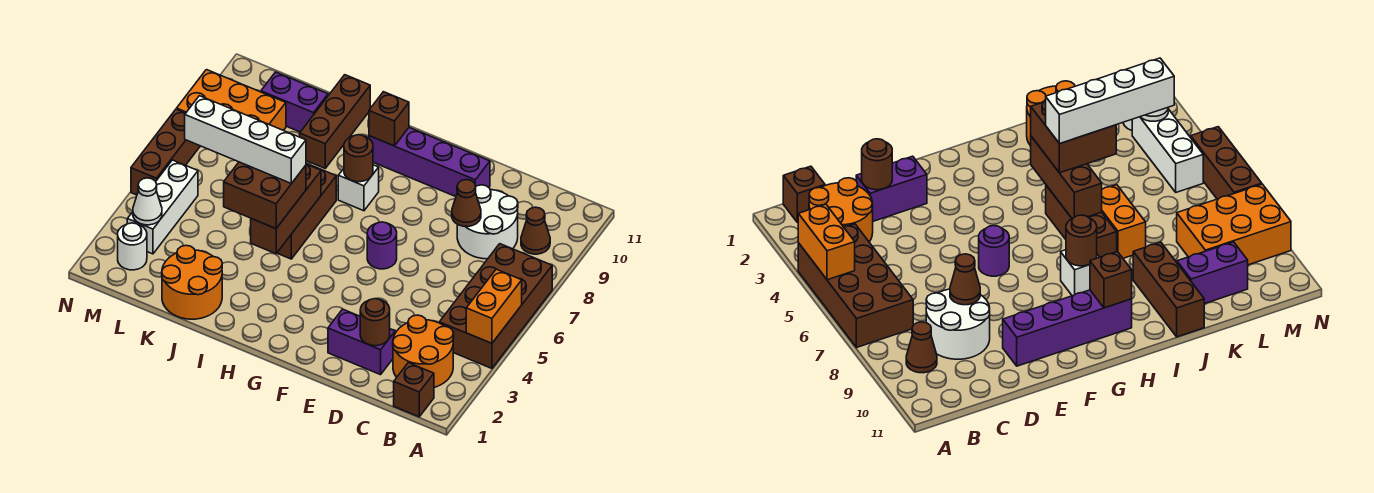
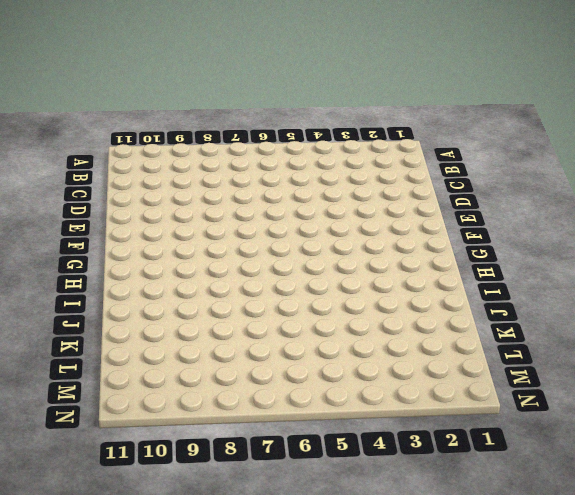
none -> brown brick A4:B7 level 1
none -> brown brick B1 level 1
none -> orange round brick B2:C3 level 1

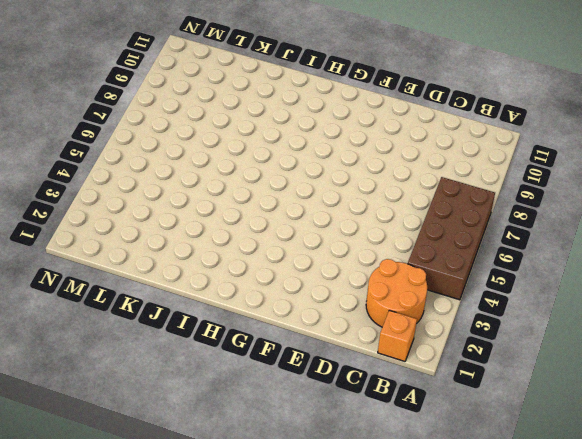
orange brick B1 level 1 -> brown brick B1 level 1
none -> brown cone B9 level 1
none -> white round brick C8:D9 level 1
none -> purple brick D2:E2 level 1

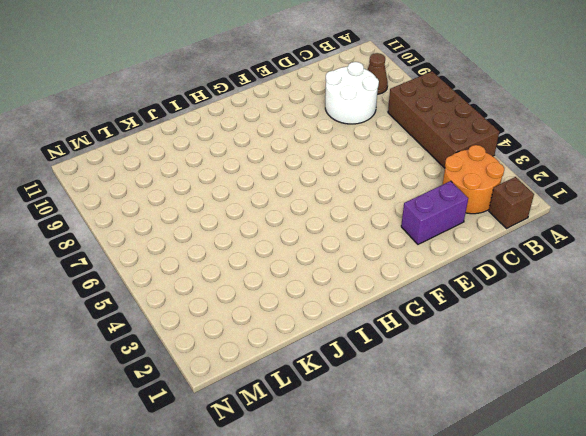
none -> purple brick E10:H10 level 1
none -> purple round brick F6 level 1
none -> white brick H8 level 1

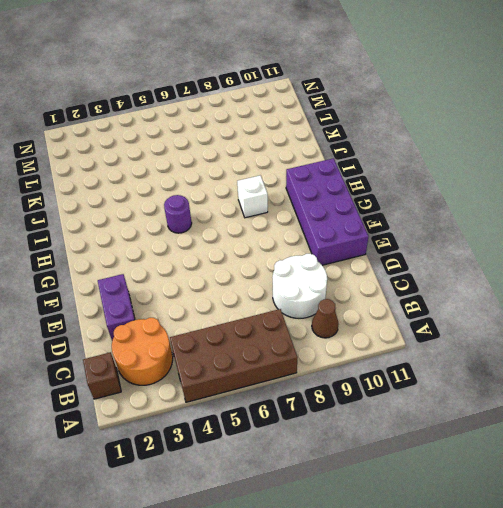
purple brick E10:H11 level 1 -> purple brick E10:H10 level 1
purple round brick H5 level 1 -> purple round brick F6 level 1
none -> brown brick I5:I7 level 1
none -> orange round brick J1:K2 level 1
none -> orange brick J6:J7 level 1

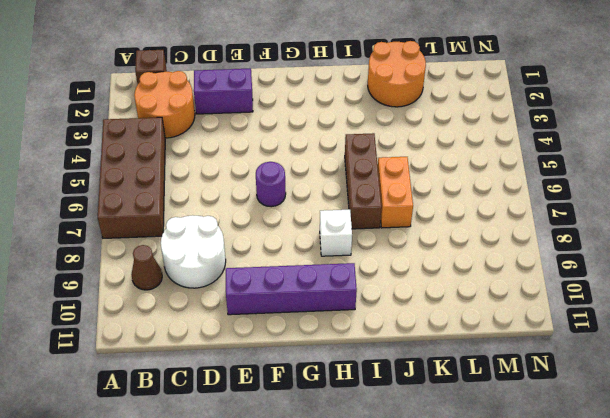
none -> brown brick J9:J11 level 1
none -> purple brick K10:L10 level 1
none -> orange brick L8:N9 level 1

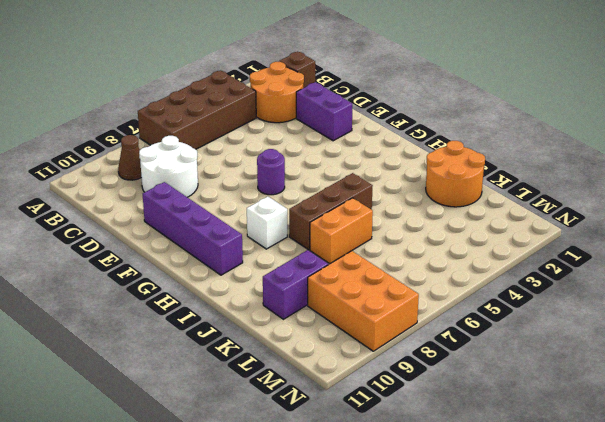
purple brick K9:K10 level 1 -> purple brick K10:L10 level 1
none -> brown brick J9:J11 level 1
none -> white round brick M2 level 1
none -> white brick M3:M5 level 1

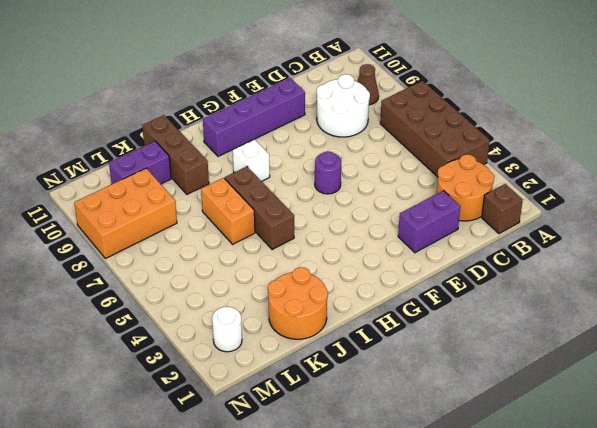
none -> white brick M3:M5 level 1
none -> brown brick N5:N7 level 1
none -> orange brick A4:A5 level 2

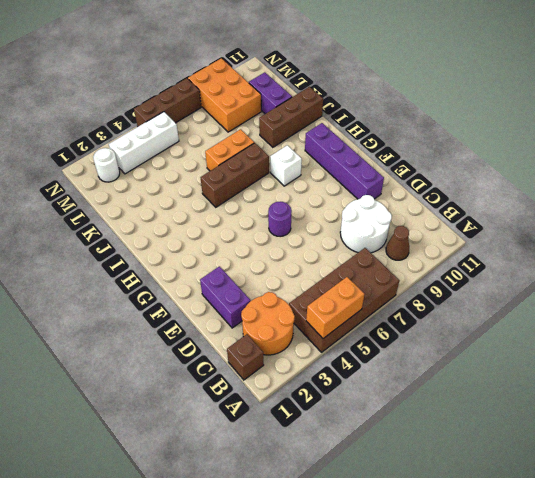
none -> orange round brick J1:K2 level 1
none -> brown round brick D2 level 2
none -> brown cone D8 level 2

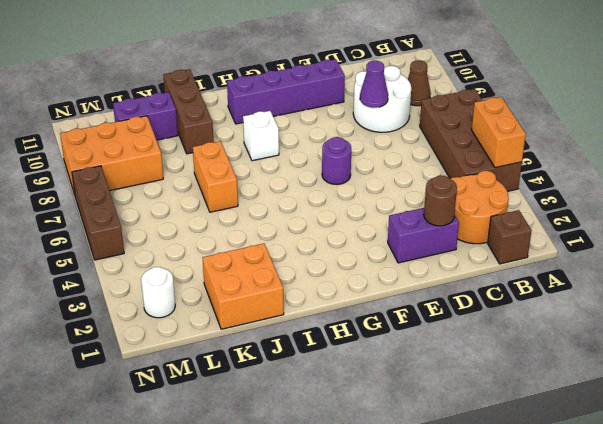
purple cone D8 level 2 -> brown cone D8 level 2
orange brick J1:K2 level 1 -> orange round brick J1:K2 level 1
none -> brown brick I5:I7 level 1
none -> white brick M3:M5 level 1
none -> brown round brick H8 level 2

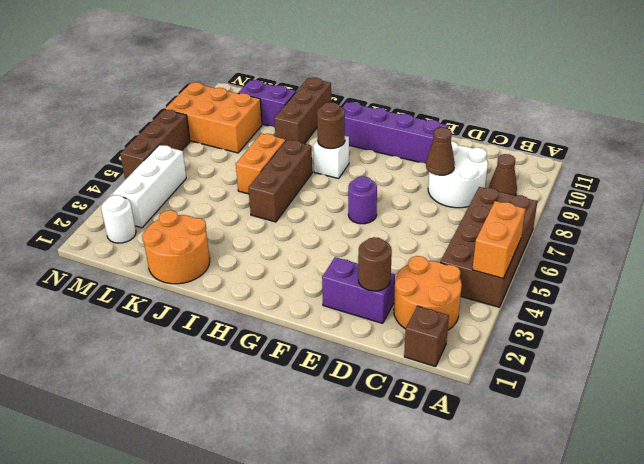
none -> brown brick H10 level 2
none -> brown brick I4:I6 level 2
none -> white cone M3 level 2

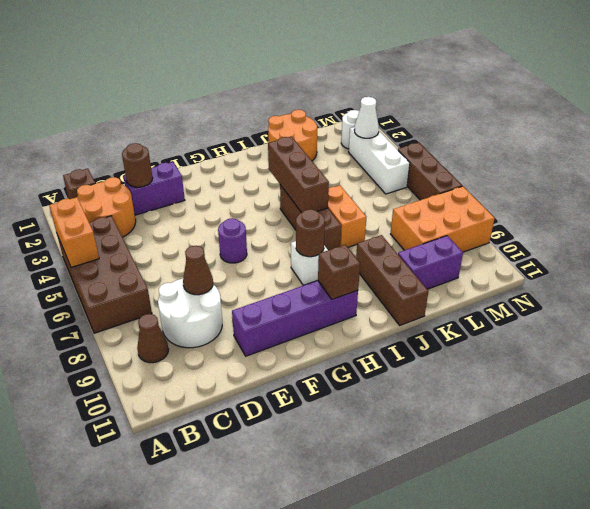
none -> brown brick I4:J5 level 3
none -> white brick I5:L5 level 4

